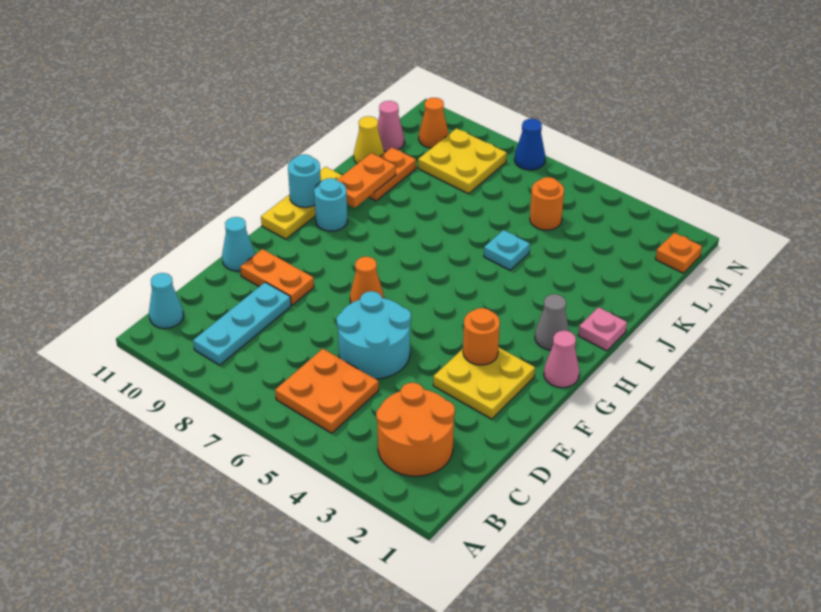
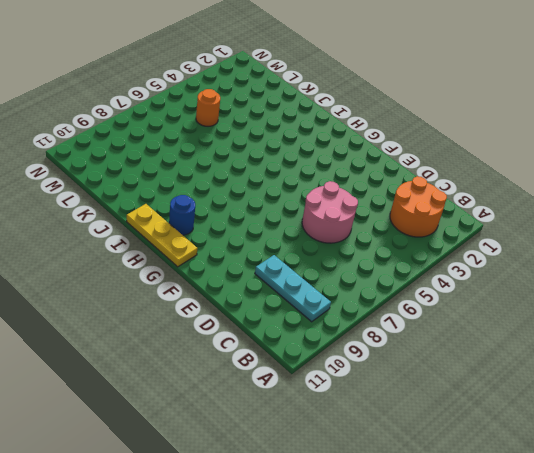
pink round brick D5:E6 level 1 -> cyan round brick D5:E6 level 1
blue round brick H10 level 1 -> cyan round brick H10 level 1
none -> orange plate B5:C6 level 1
none -> cyan cone B11 level 1
none -> yellow plate E2:F3 level 1

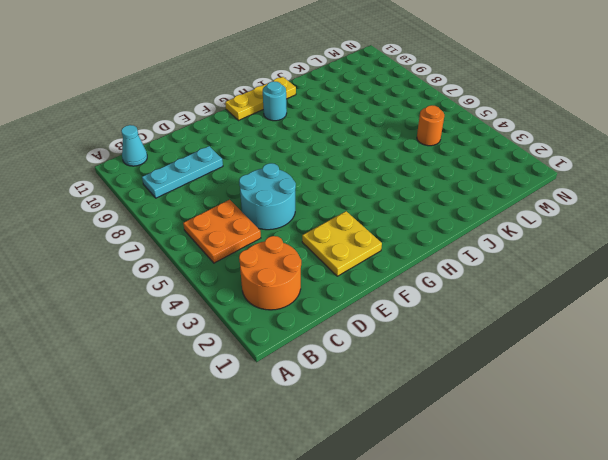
none -> orange plate E9:E10 level 1
none -> cyan cone E11 level 1
none -> orange cone F7 level 1

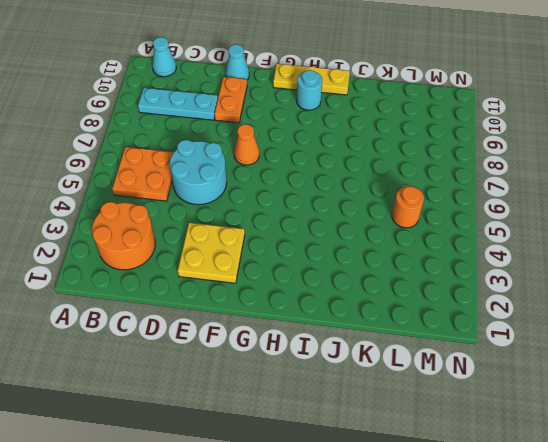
none -> pink cone G1 level 1
none -> grey cone H2 level 1
none -> pink plate I1 level 1

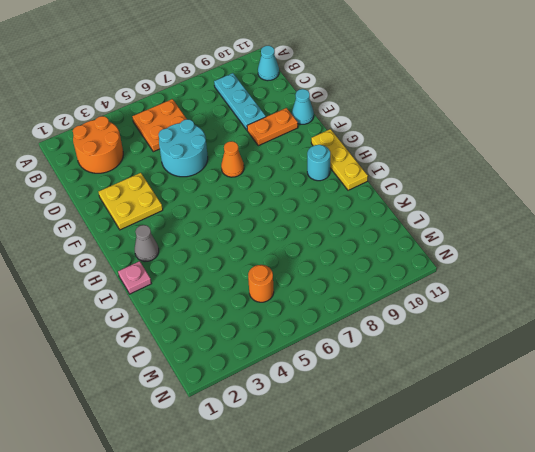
none -> pink cone G1 level 1
none -> cyan plate J5 level 1
none -> orange plate J10:K10 level 1

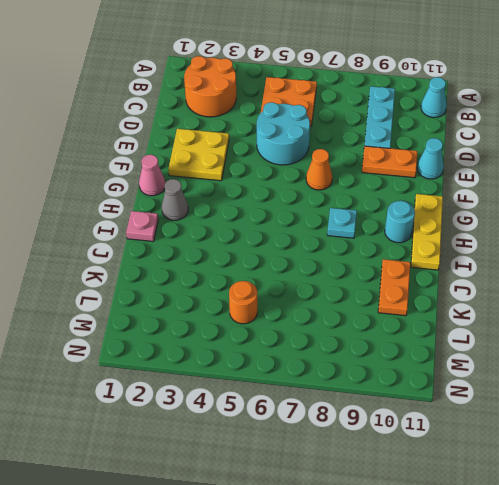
cyan plate H8 level 1 -> cyan plate J5 level 1
none -> yellow cone K11 level 1
none -> yellow plate L8:M9 level 1
none -> pink cone L11 level 1

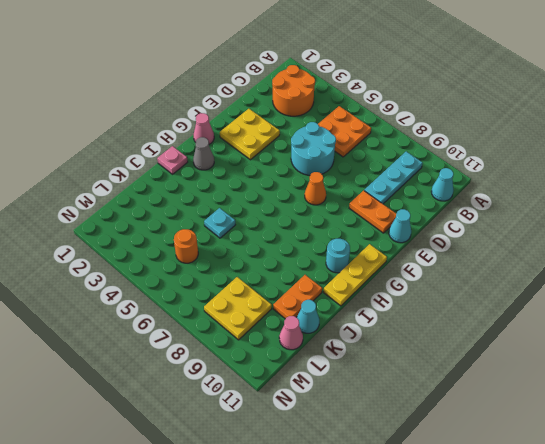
cyan cone K11 level 1 -> yellow cone K11 level 1
none -> orange plate M1 level 1
none -> orange cone M10 level 1
none -> blue cone N7 level 1

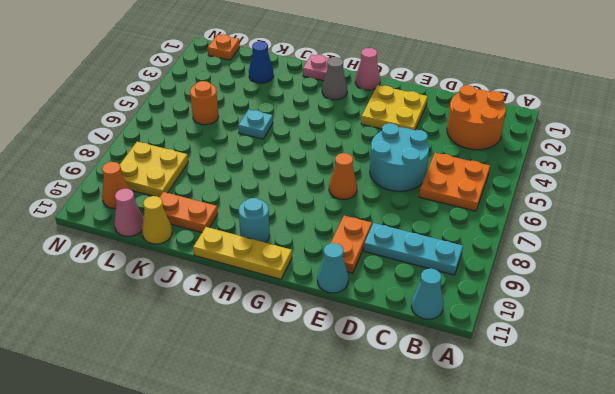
blue cone K2 level 1 -> blue cone N7 level 1
none -> orange round brick F3 level 2
none -> cyan round brick H11 level 2
none -> orange plate I10:J10 level 2

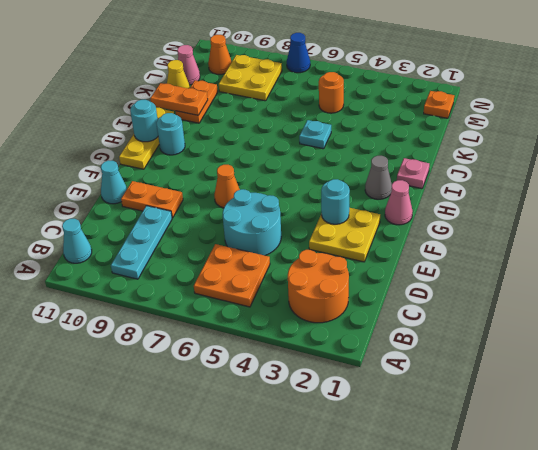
cyan round brick F3 level 2 -> orange round brick F3 level 2
orange plate J10:J11 level 2 -> orange plate I10:J10 level 2

